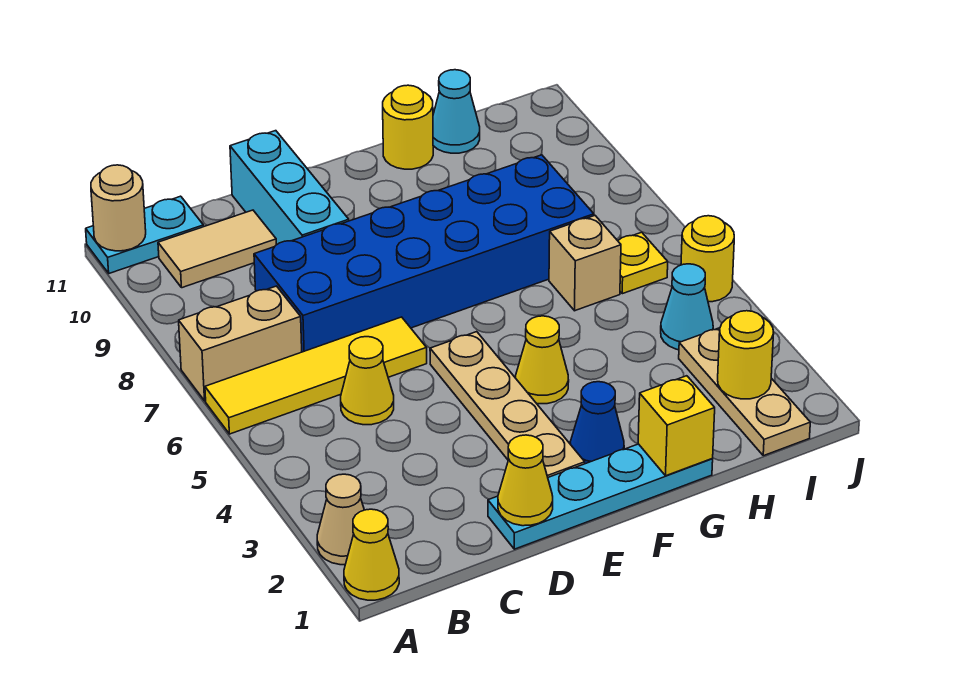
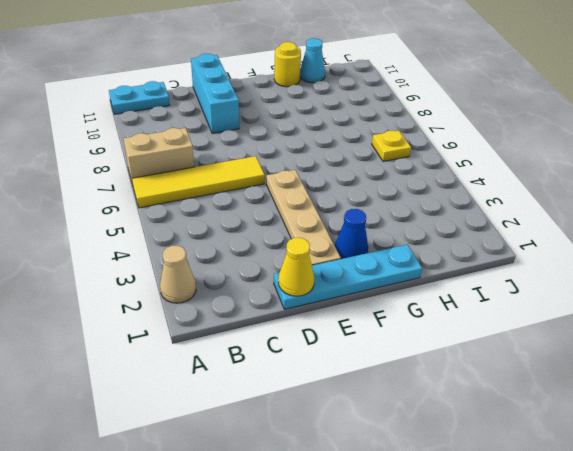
none -> yellow cone A1 level 1
none -> tan tile B10:C10 level 1
none -> yellow cone C5 level 1

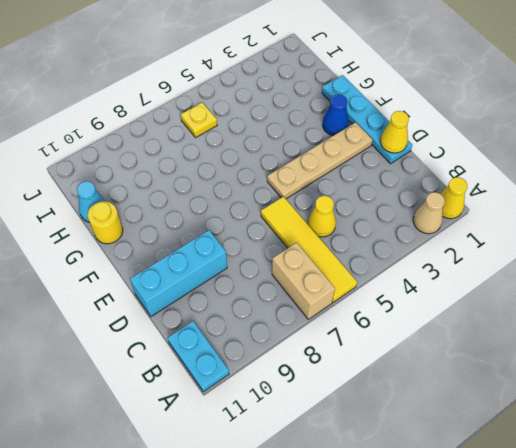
none -> tan tile B10:C10 level 1
none -> blue brick C7:H8 level 1
none -> yellow cone F4 level 1

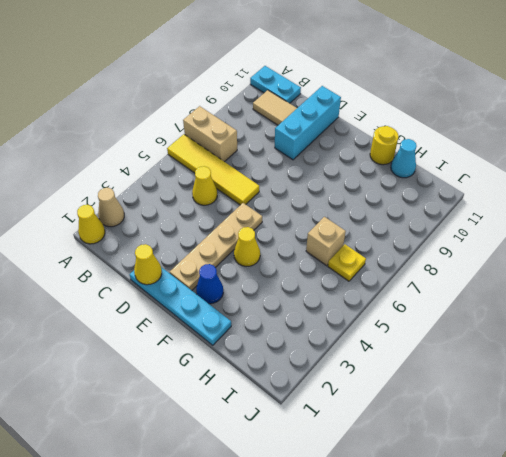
none -> blue brick C7:H8 level 1
none -> tan plate I1:I3 level 1
none -> cyan cone I4 level 1

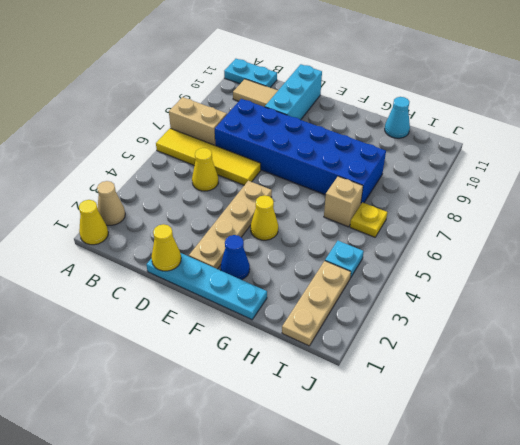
cyan plate I4 level 1 -> cyan cone I4 level 1
none -> yellow round brick G11 level 1
none -> yellow round brick J5 level 1
none -> tan round brick A11 level 2

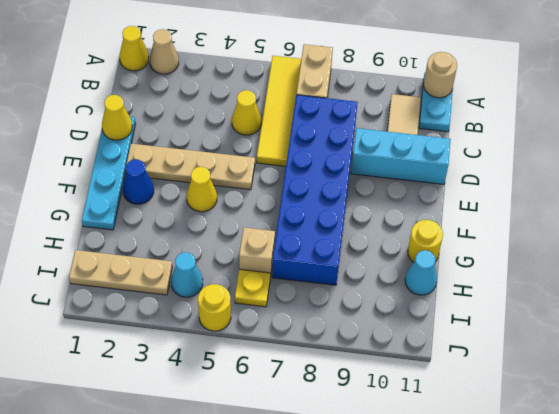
none -> yellow brick G1 level 2
none -> yellow round brick I2 level 2

